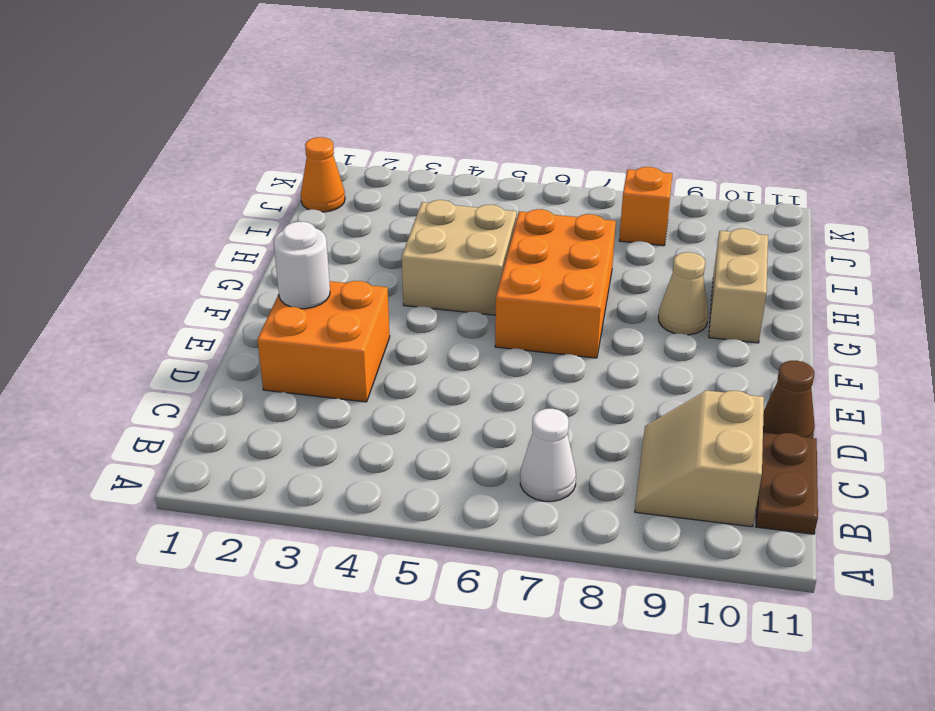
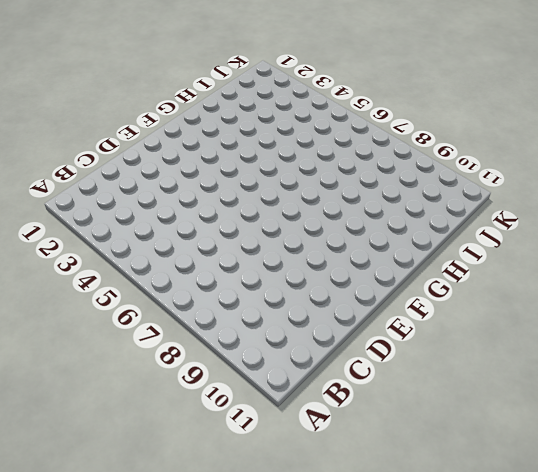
none -> white cone B7 level 1
none -> tan slope B9:C10 level 1 top 10
none -> brown plate B11:C11 level 1

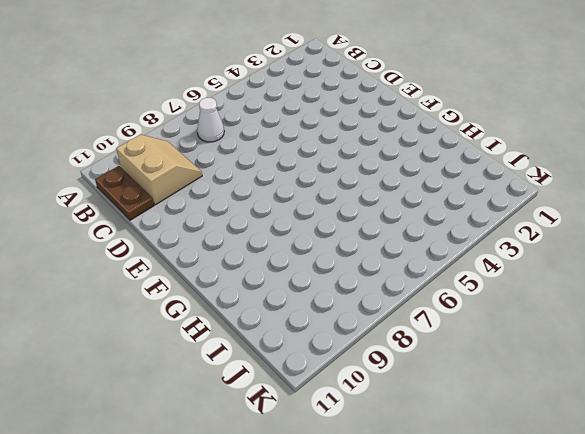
none -> orange brick D2:E3 level 1
none -> brown cone D11 level 1
none -> orange brick F6:H7 level 1

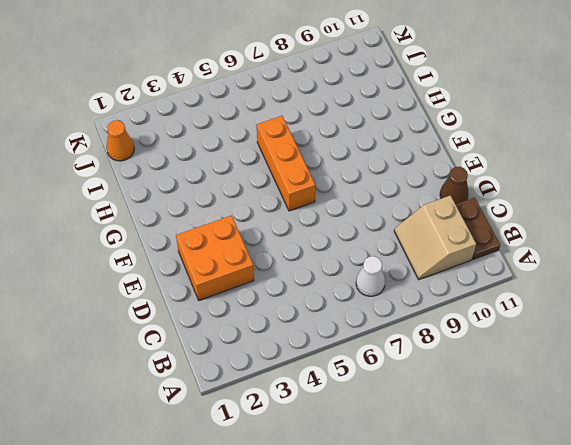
orange brick F6:H6 level 1 -> orange brick F6:H7 level 1
none -> tan brick G4:H5 level 1
none -> tan cone G9 level 1
none -> tan brick G10:H10 level 1

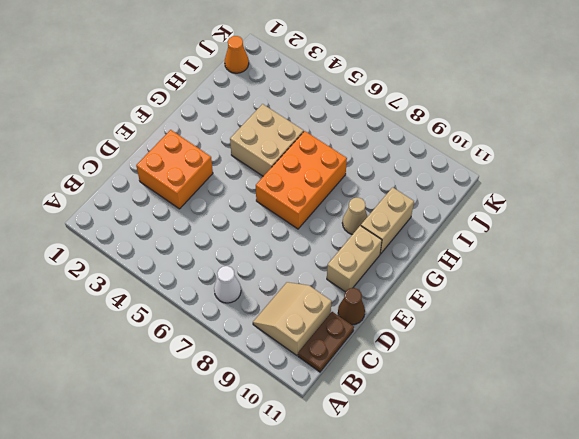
tan brick E10:F10 level 1 -> none
none -> orange brick J8 level 1
none -> white round brick E2 level 2

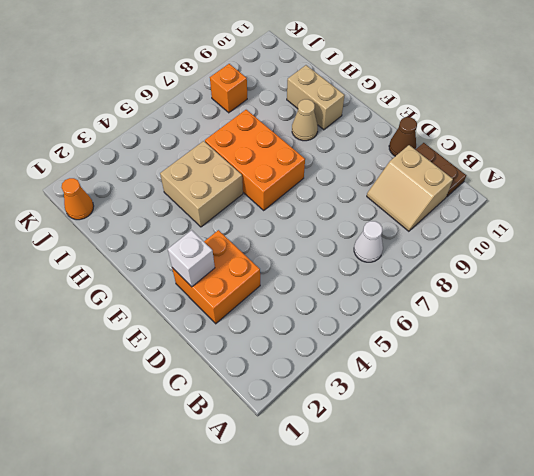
white brick E2 level 2 -> white round brick E2 level 2

